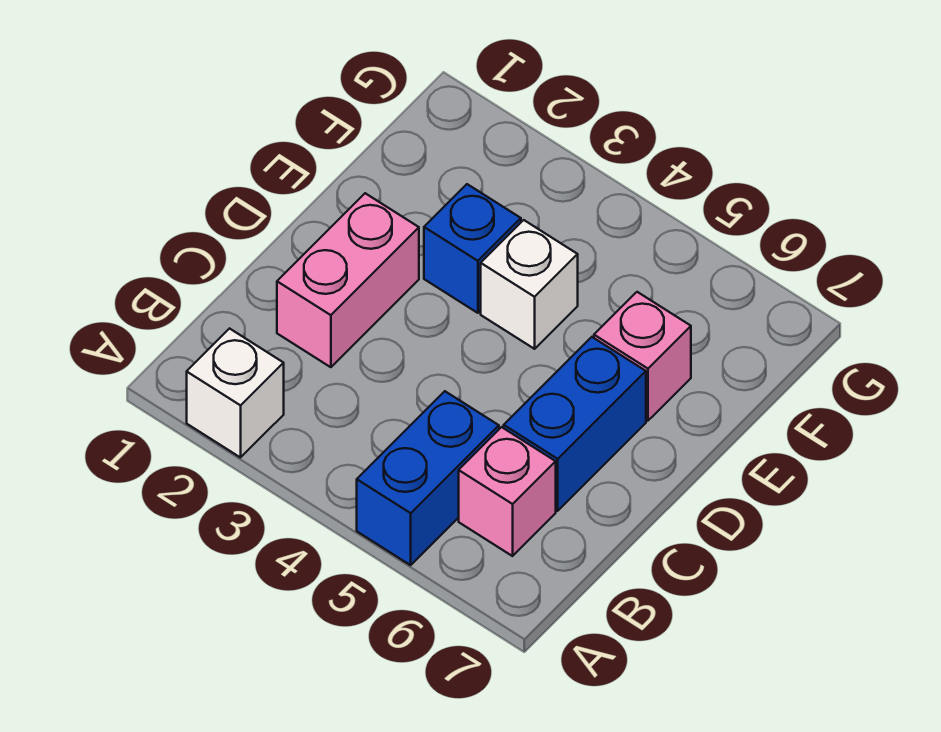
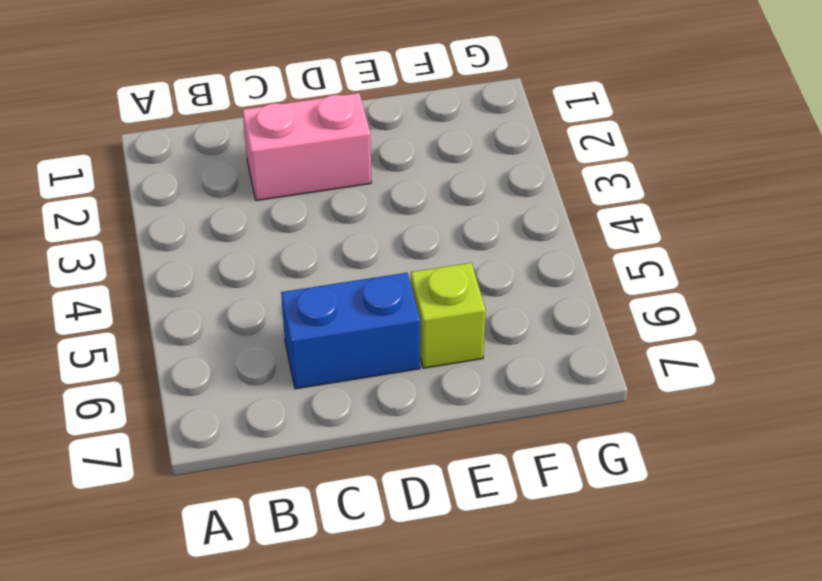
lime brick E6 level 1 -> pink brick E6 level 1
none -> white brick A2 level 1
none -> blue brick A5:B5 level 1

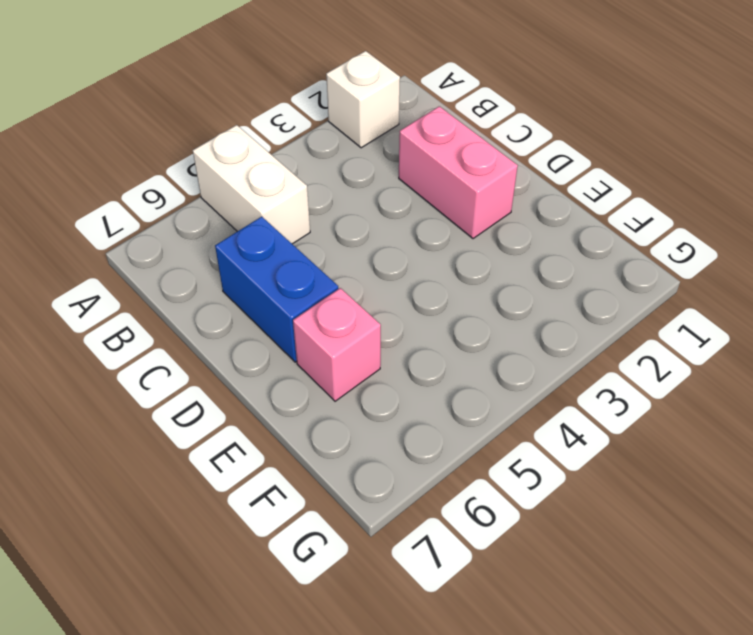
white brick A5:B5 level 1 -> blue brick A5:B5 level 1
none -> pink brick B6 level 1
none -> blue brick E3 level 1

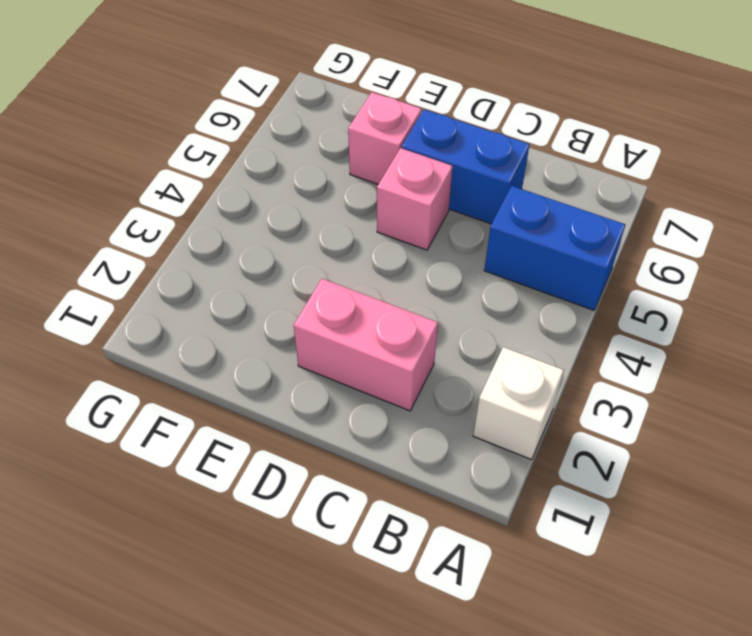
pink brick D5 level 1 -> pink brick B6 level 1
none -> blue brick E3 level 1
none -> white brick E4 level 1

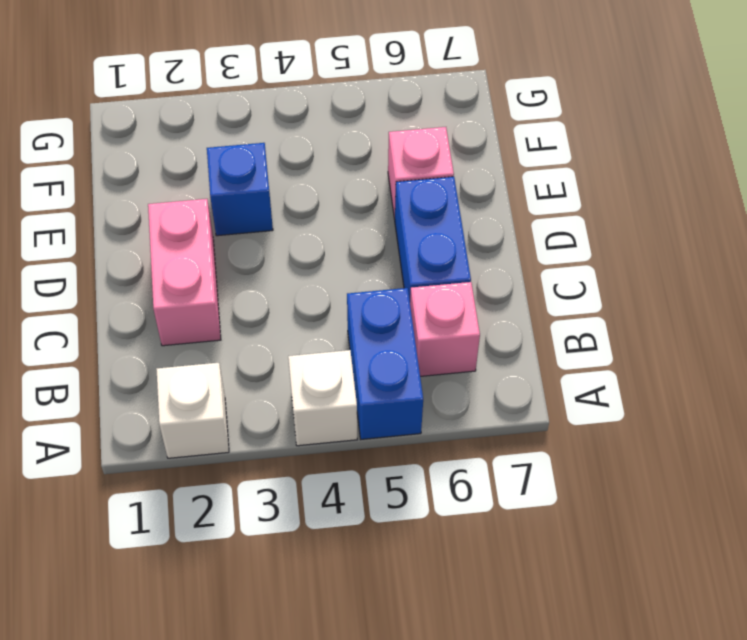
white brick A4 level 1 -> white brick E4 level 1

